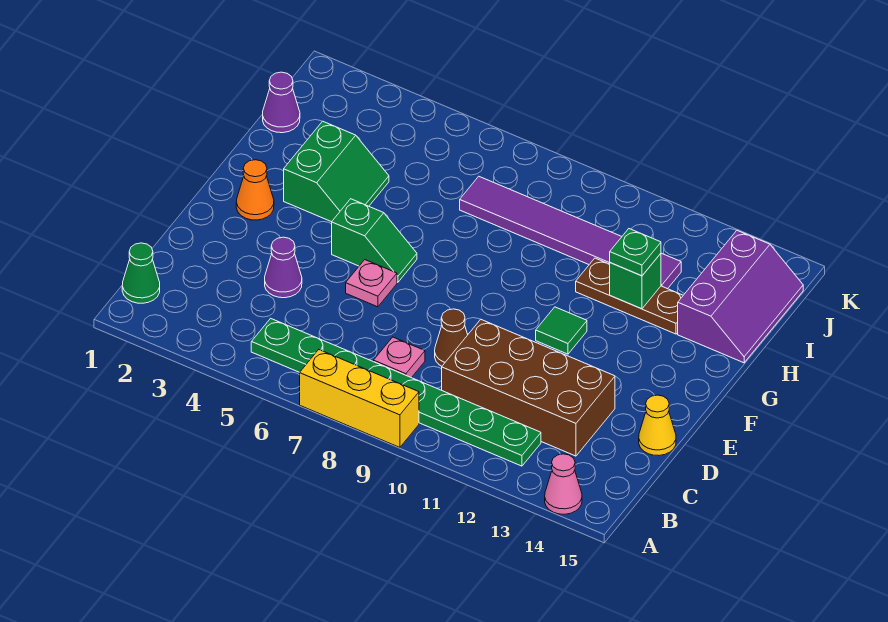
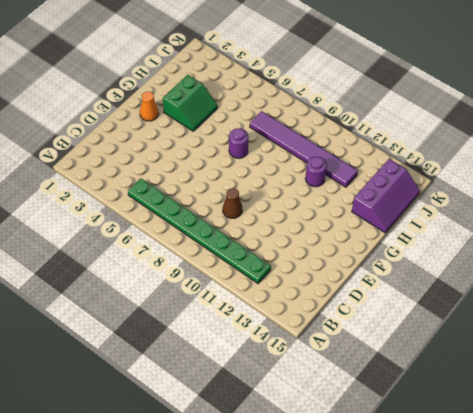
purple round brick G7 level 1 -> none
purple round brick H11 level 1 -> brown plate H11:H13 level 1
none -> yellow brick A7:A9 level 1
none -> pink cone A14 level 1
none -> green cone B1 level 1

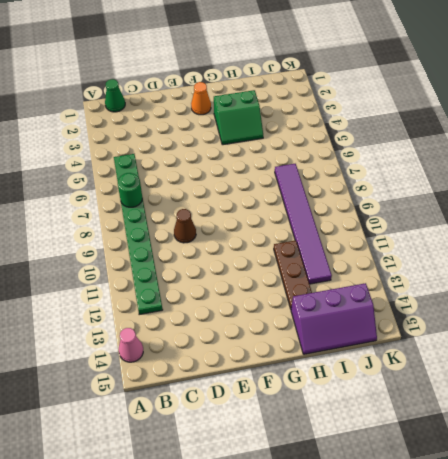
green round brick B7 level 2 -> none
none -> yellow brick A7:A9 level 1
none -> pink plate C8 level 1
none -> brown brick C10:D13 level 1

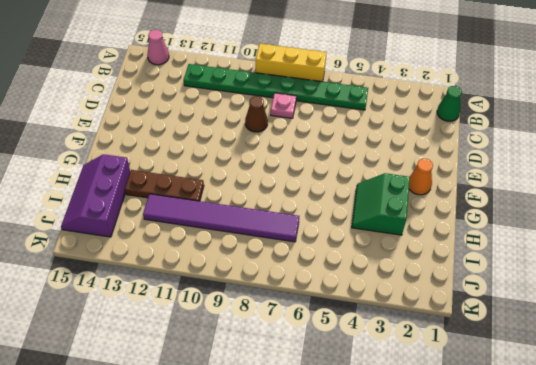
none -> brown brick C10:D13 level 1
none -> purple cone D4 level 1
none -> yellow cone D15 level 1

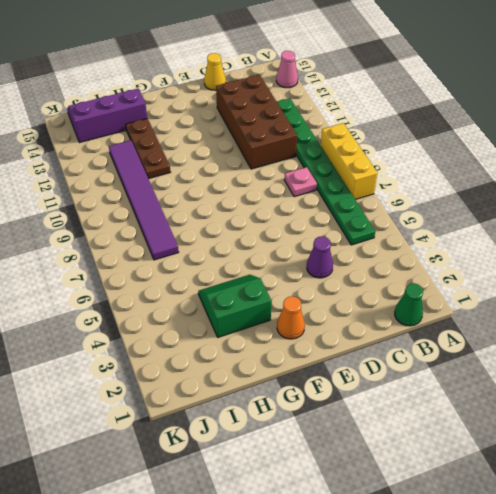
none -> brown cone D9 level 1
none -> pink plate E6 level 1
none -> green slope F5:F6 level 1 top 5

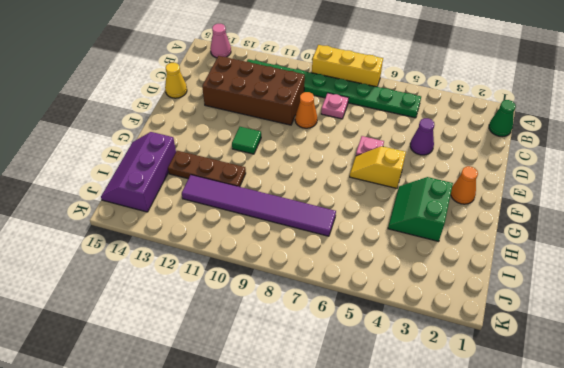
orange cone D9 level 1 -> brown cone D9 level 1
yellow slope F5:F6 level 1 top 5 -> green slope F5:F6 level 1 top 5
none -> purple cone I1 level 1
none -> green brick H12 level 2
none -> green plate H12 level 3

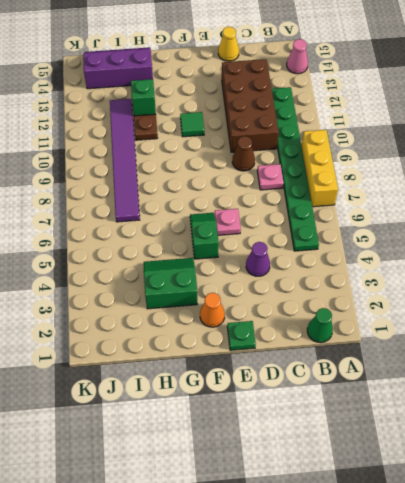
green plate E1 level 1 -> green plate H12 level 3
none -> purple cone I1 level 1

